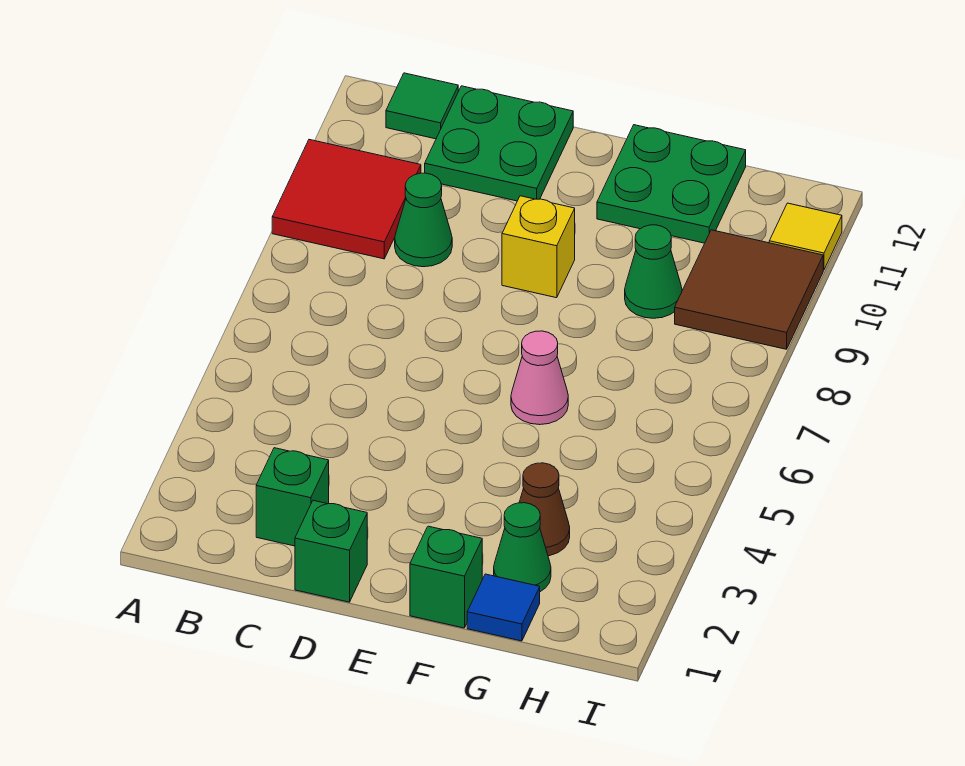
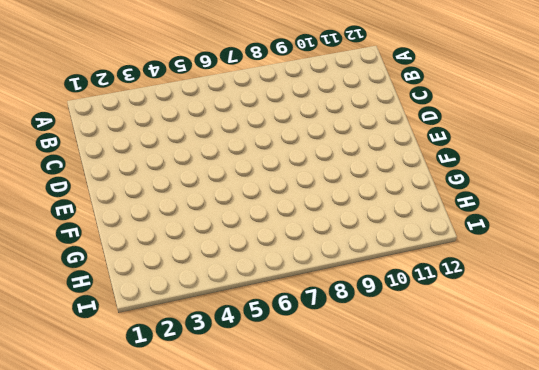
none -> red tile A9:B10 level 1
none -> green tile B12 level 1
none -> green brick C2 level 1

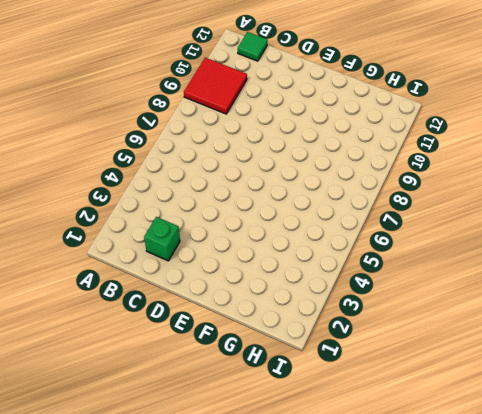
none -> green cone C9 level 1
none -> green plate C11:D12 level 1
none -> green brick D1 level 1

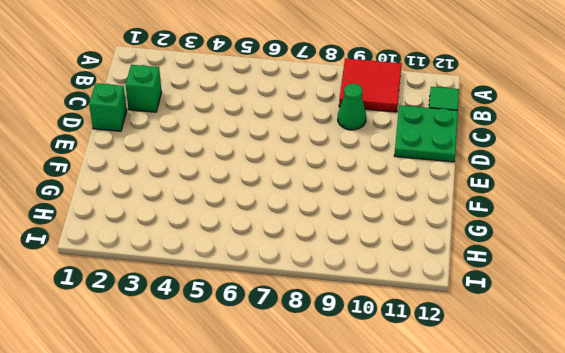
none -> yellow brick E9 level 1
none -> green brick F1 level 1
none -> pink cone F6 level 1

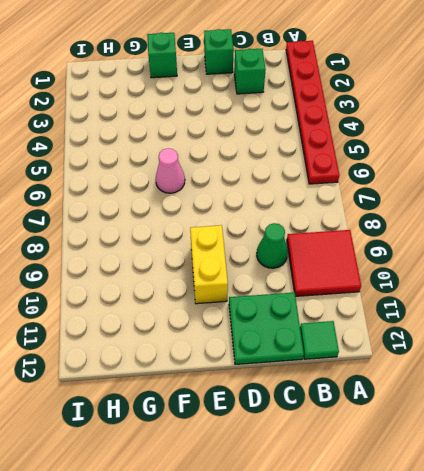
red plate A1:A6 level 1 -> none
yellow brick E9:E10 level 1 -> yellow brick E9 level 1
none -> green plate F11:G12 level 1
none -> blue tile G1 level 1
none -> green cone G2 level 1

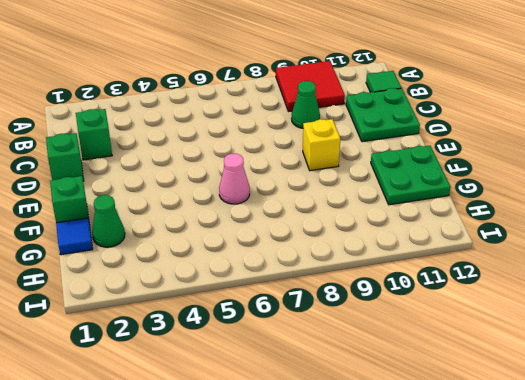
none -> brown cone G3 level 1
none -> green cone G9 level 1
none -> brown tile H9:I10 level 1

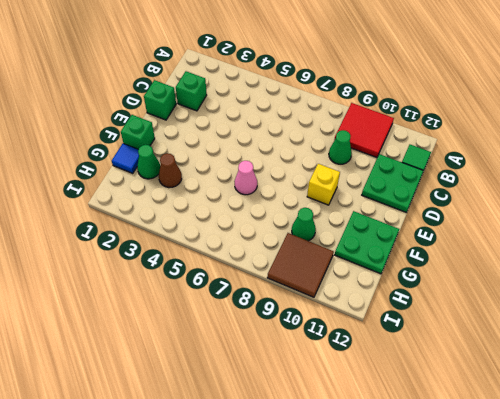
none -> yellow tile I11 level 1

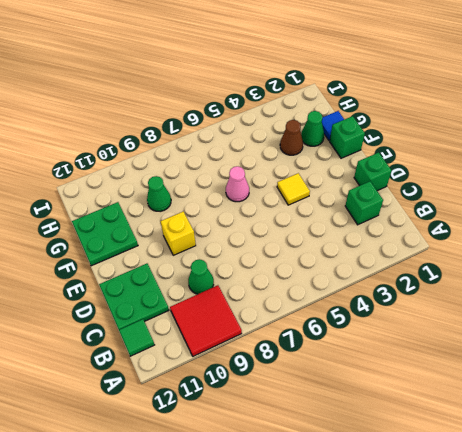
yellow tile E4 level 1 -> yellow tile I11 level 1
none -> brown tile H9:I10 level 1

